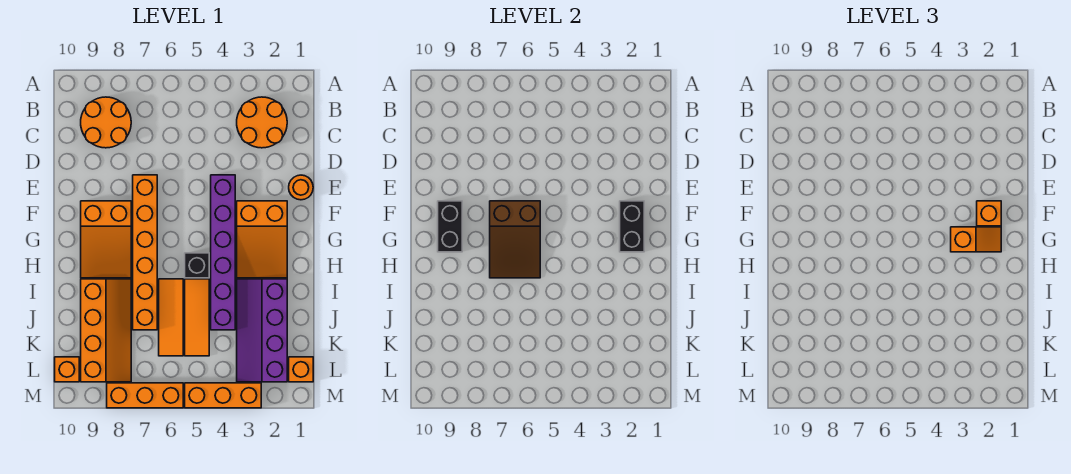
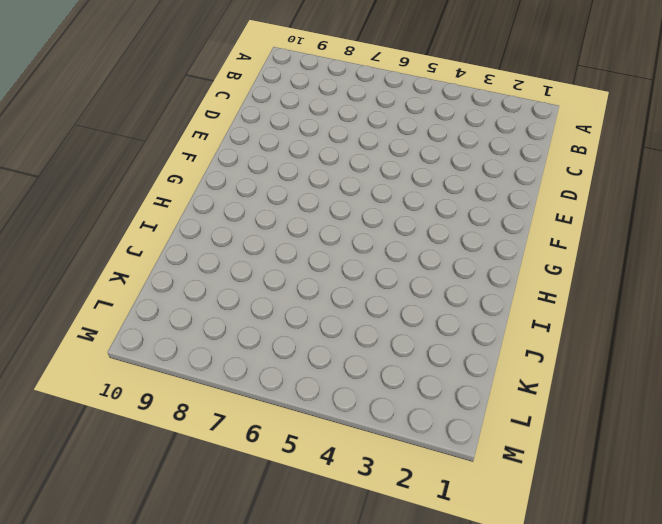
none -> orange round brick B2:C3 level 1
none -> orange round brick B8:C9 level 1
none -> orange round brick E1 level 1

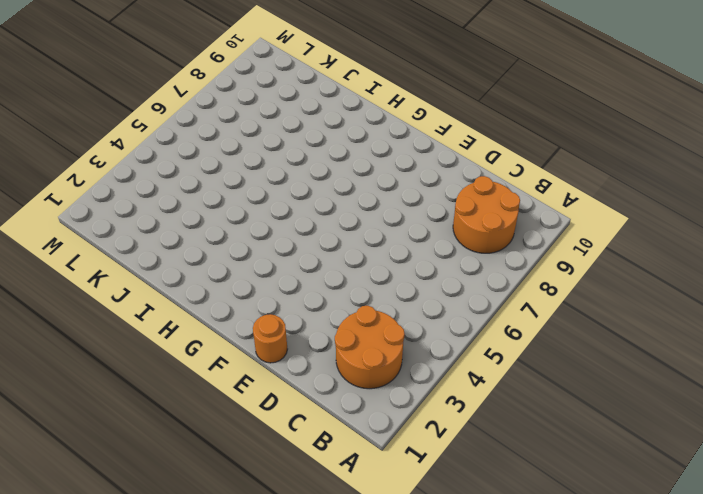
none -> purple brick E4:J4 level 1
none -> orange brick E7:J7 level 1
none -> orange slope F2:H3 level 1 top F

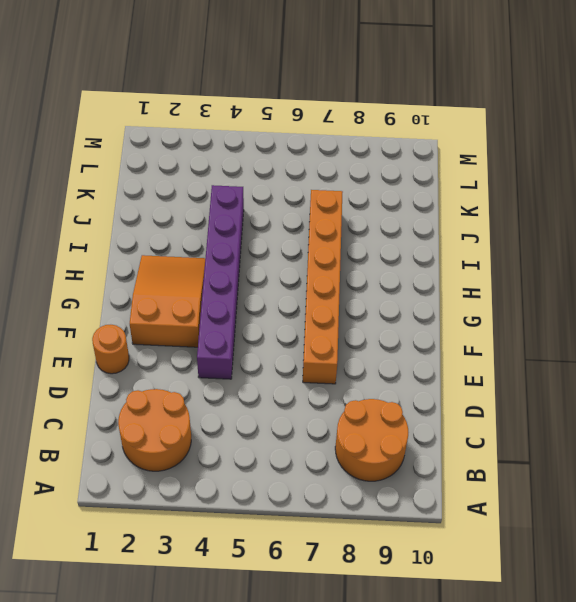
none -> orange slope F8:H9 level 1 top F
none -> black brick H5 level 1
none -> purple slope I2:L3 level 1 top 2

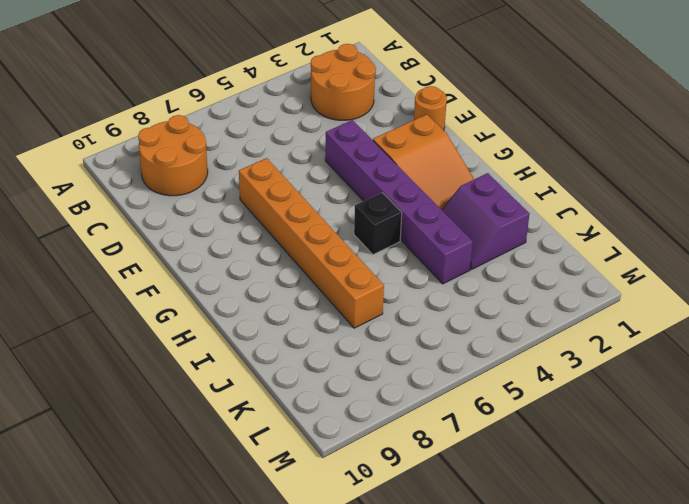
purple slope I2:J3 level 1 top 2 -> purple slope I2:L3 level 1 top 2
none -> orange slope F8:H9 level 1 top F
none -> orange tile I5:K5 level 1
none -> orange tile I6:K6 level 1

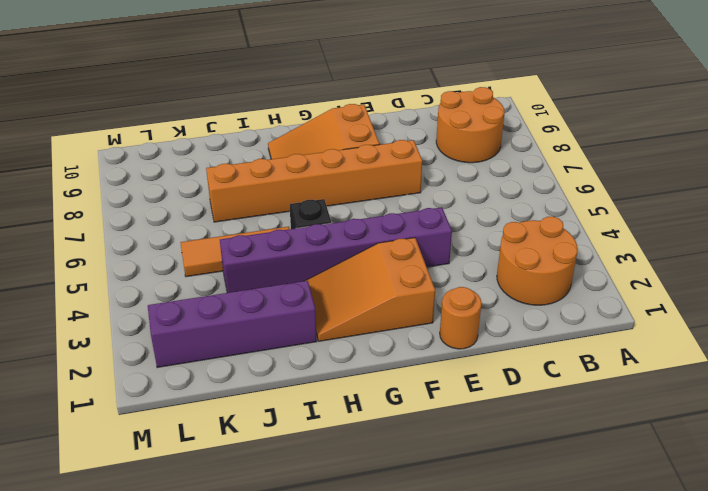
none -> orange tile I6:K6 level 1
none -> orange slope I8:L9 level 1 top 9
none -> orange brick L1 level 1

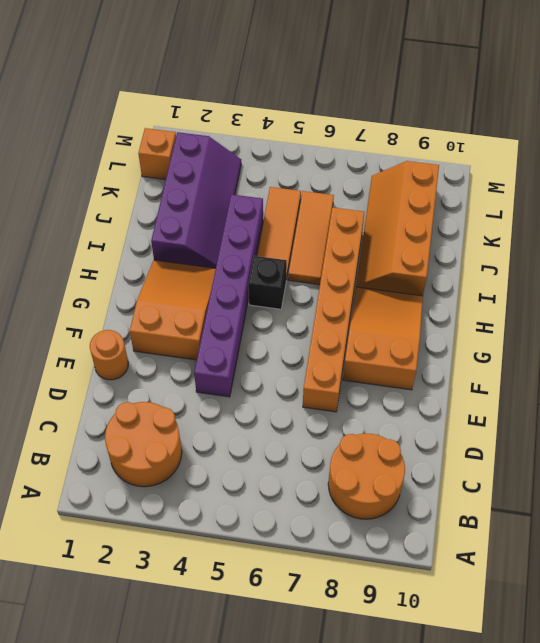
none -> orange brick L10 level 1
none -> orange brick M3:M5 level 1
none -> orange brick M6:M8 level 1

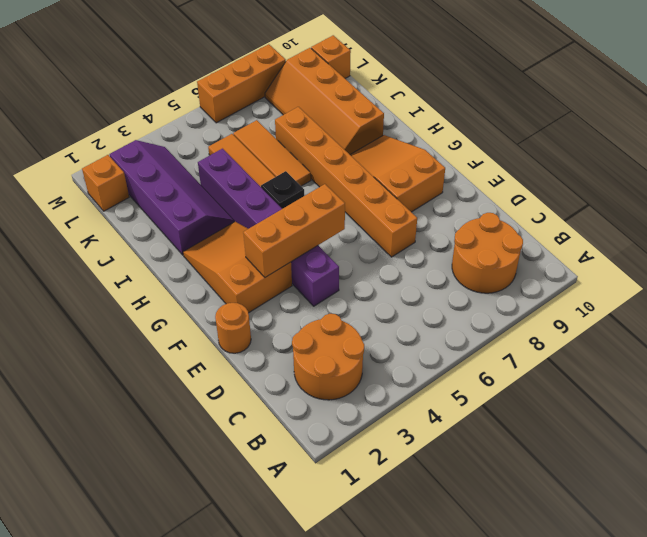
orange brick F3:F5 level 2 -> orange brick M3:M5 level 1
none -> black brick F2:G2 level 2
none -> brown slope F6:H7 level 2 top F
none -> black brick F9:G9 level 2

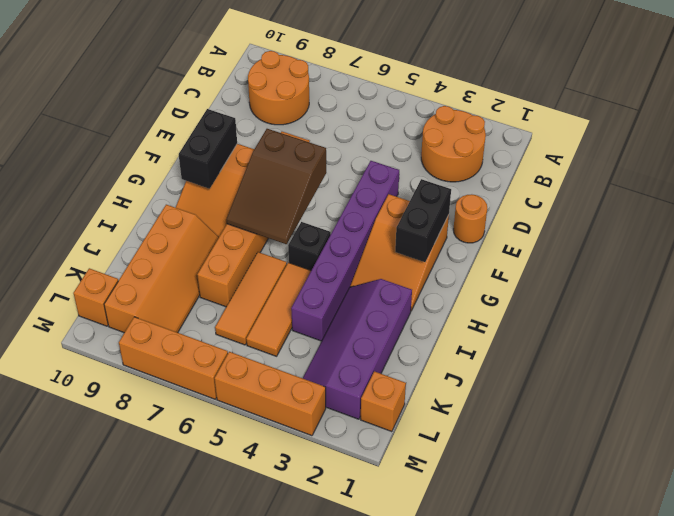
none -> orange brick F2 level 3
none -> orange slope G2:G3 level 3 top 3

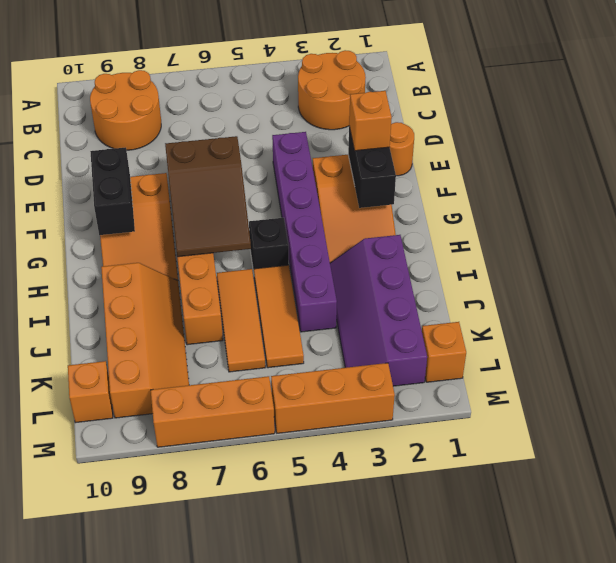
none -> orange slope G2:G3 level 3 top 3

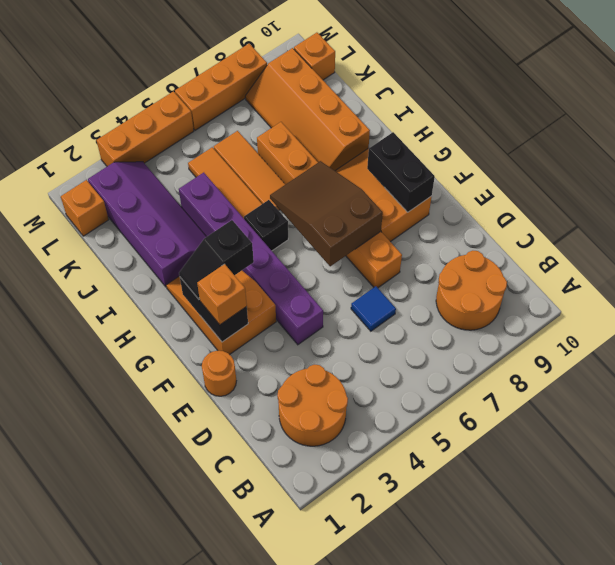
blue tile D6 level 1 -> none
black slope G2:G3 level 3 top 3 -> orange slope G2:G3 level 3 top 3

